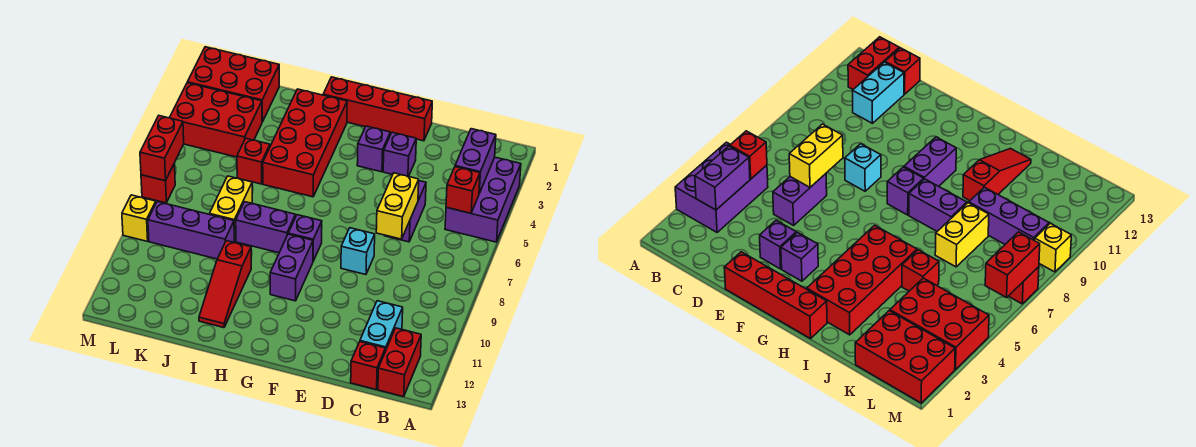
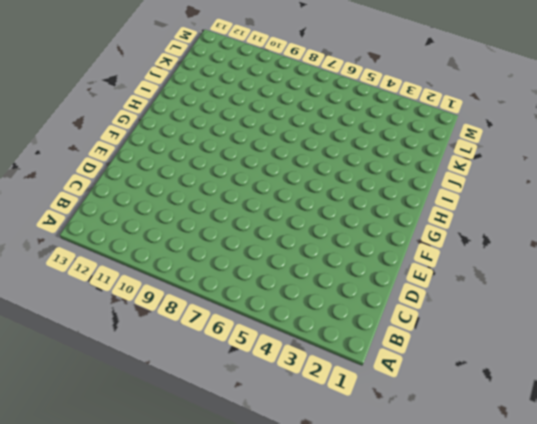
none -> purple brick A3:B5 level 1
none -> red brick B12:B13 level 1
none -> cyan brick C11:C12 level 1

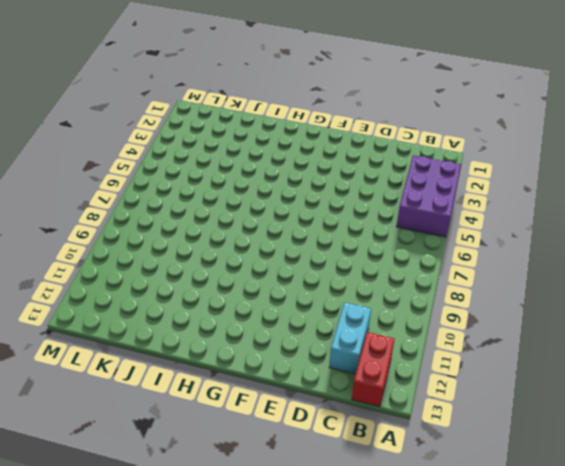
none -> red brick C13 level 1
none -> purple brick D5:D6 level 1
none -> red brick E1:H1 level 1

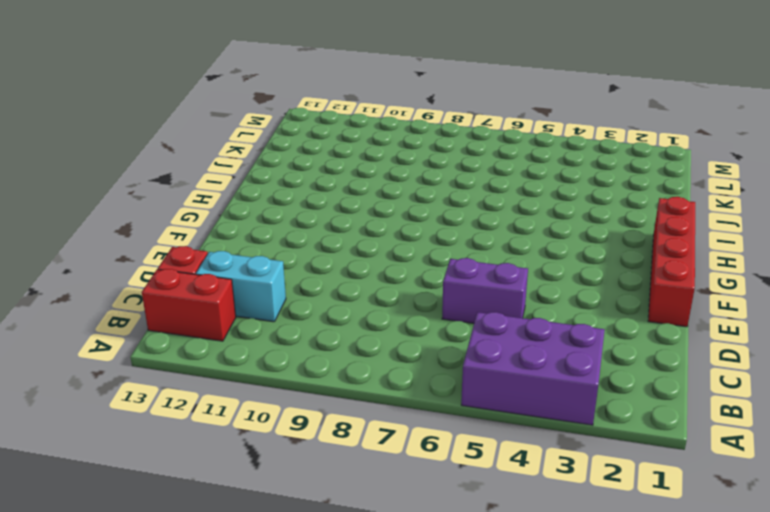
none -> purple brick E3 level 1
none -> cyan brick E8 level 1
none -> purple brick F3 level 1

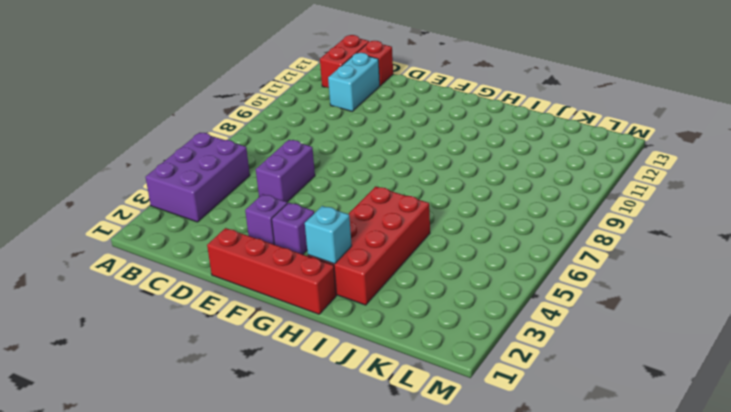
cyan brick H2 level 2 -> cyan brick E8 level 1
none -> purple brick G8 level 1
none -> purple brick G9:G10 level 1
none -> purple brick H8:I8 level 1

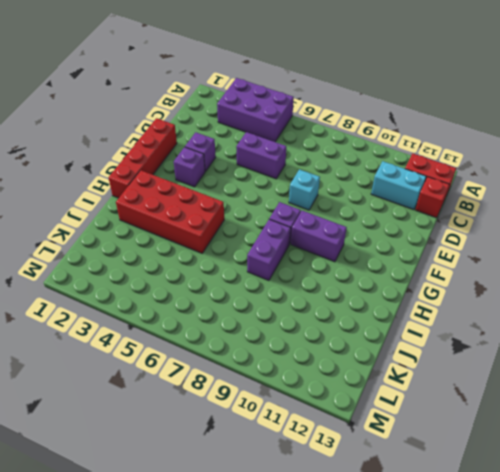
none -> red slope I10:I12 level 1 top 10
none -> red brick J5 level 1
none -> yellow brick J7:J8 level 1

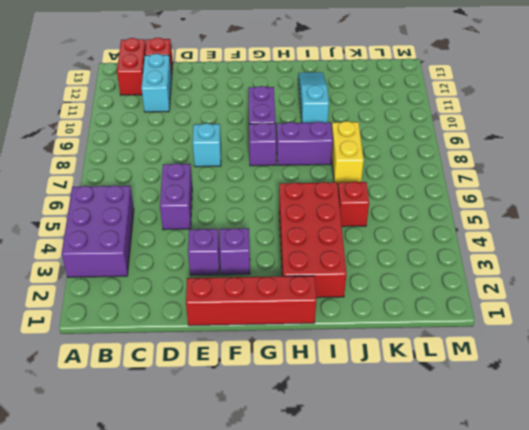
cyan slope I10:I12 level 1 top 10 -> red slope I10:I12 level 1 top 10
none -> purple brick J9:L9 level 1
none -> red brick K1:M2 level 1
none -> red brick K3:M4 level 1

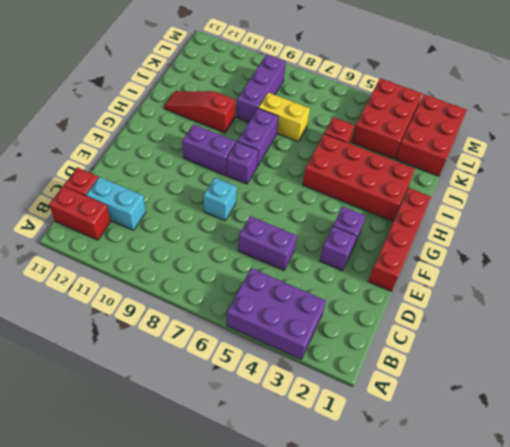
none -> red brick M7 level 1
none -> yellow brick M9 level 1
none -> purple brick B3:B4 level 2

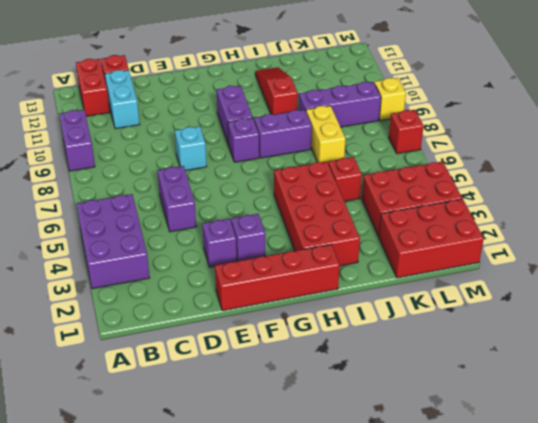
purple brick A9:A10 level 1 -> purple brick B3:B4 level 2
none -> red brick B5 level 2
none -> yellow brick D6:D7 level 2
none -> red brick M6:M7 level 2

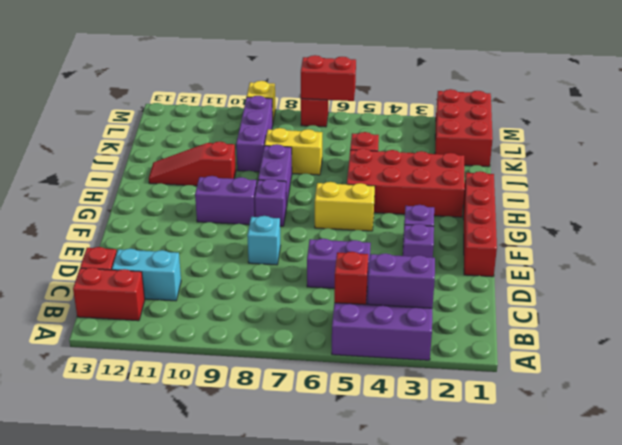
yellow brick G5:G6 level 1 -> yellow brick D6:D7 level 2
none -> red brick K3:M4 level 1

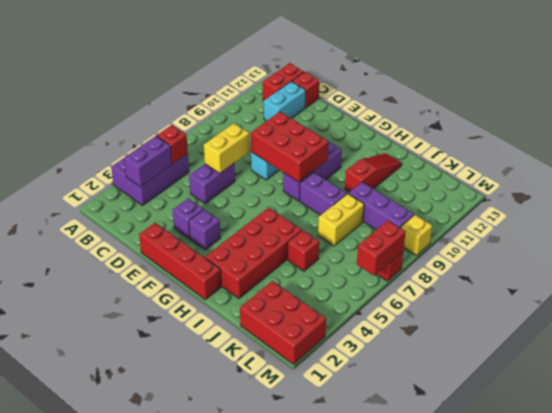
red brick E8:G9 level 2 -> red brick K3:M4 level 1

